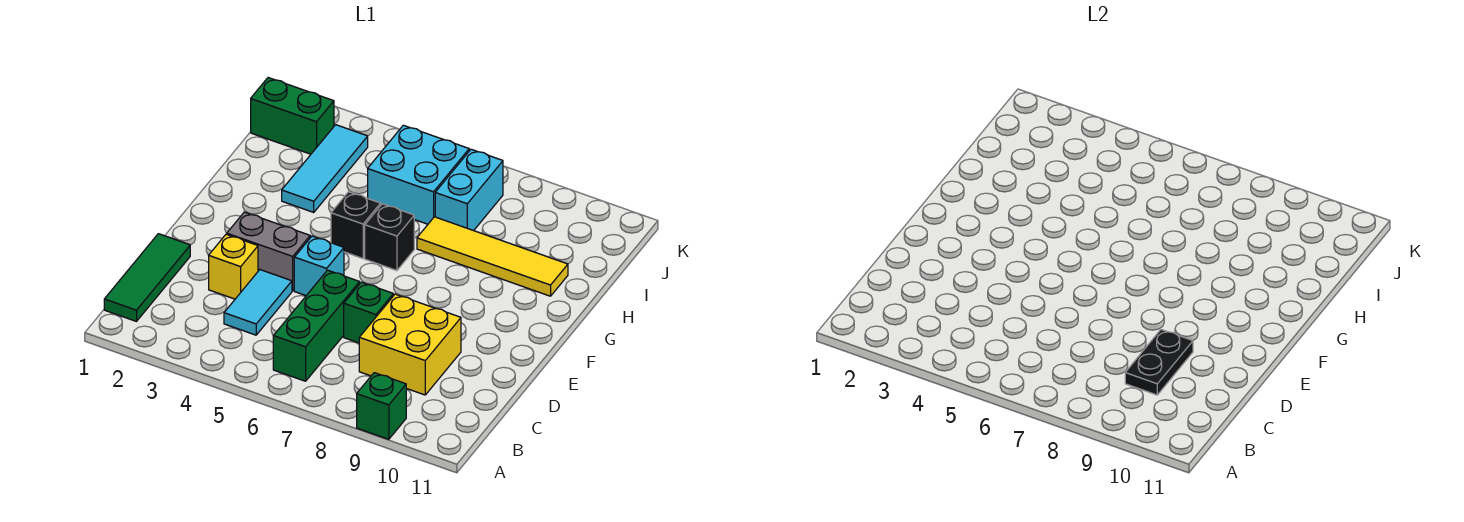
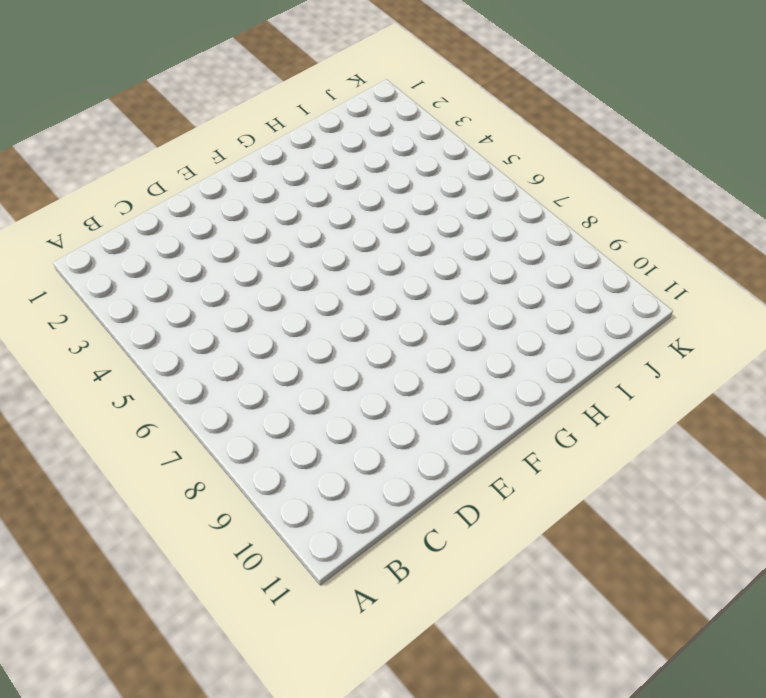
none -> green brick A9 level 1
none -> green tile B1:D1 level 1
none -> green brick B6:D6 level 1

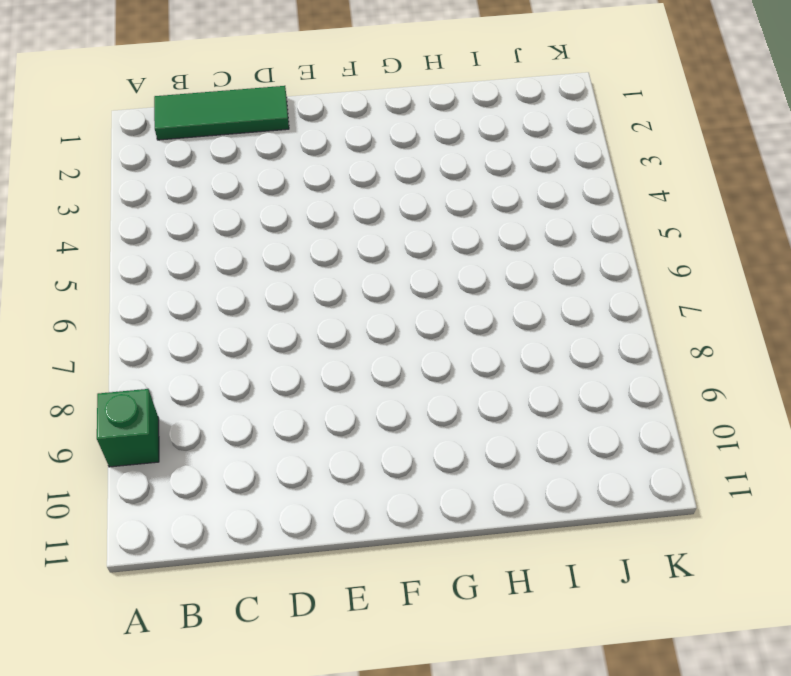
none -> green brick B6:D6 level 1
none -> cyan tile C4:D4 level 1
none -> yellow brick C8:D9 level 1

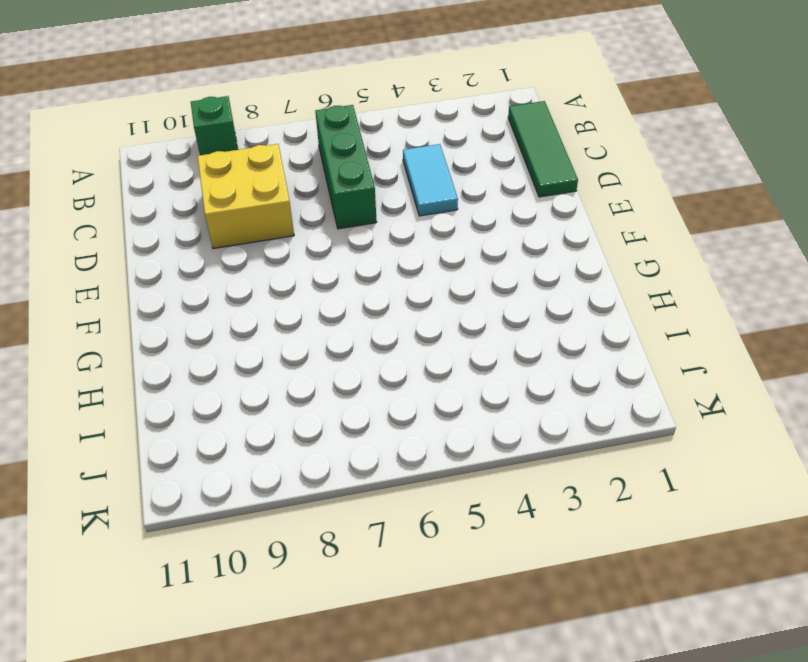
none -> yellow brick D3 level 1
none -> green brick D7 level 1
none -> grey brick E3:E4 level 1

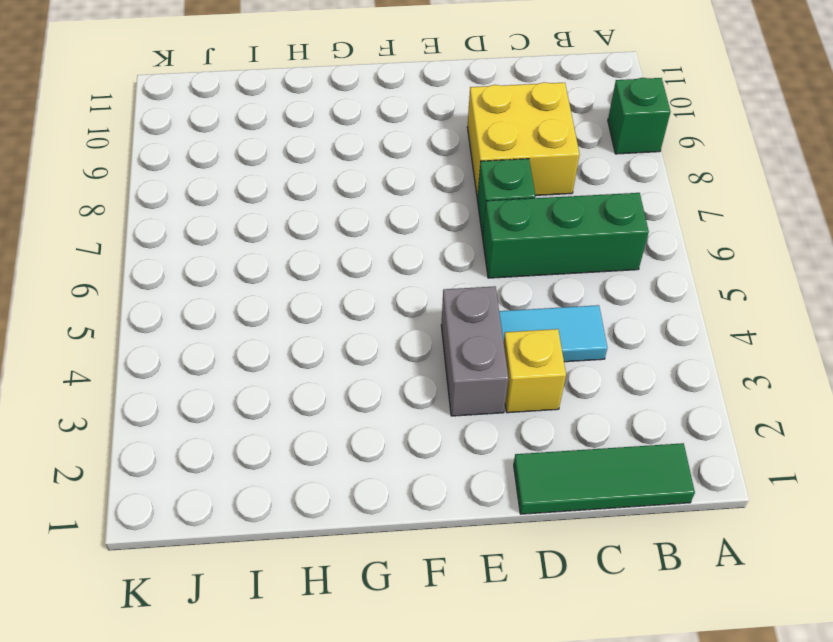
none -> cyan brick E5 level 1
none -> black brick G5 level 1
none -> black brick G6 level 1

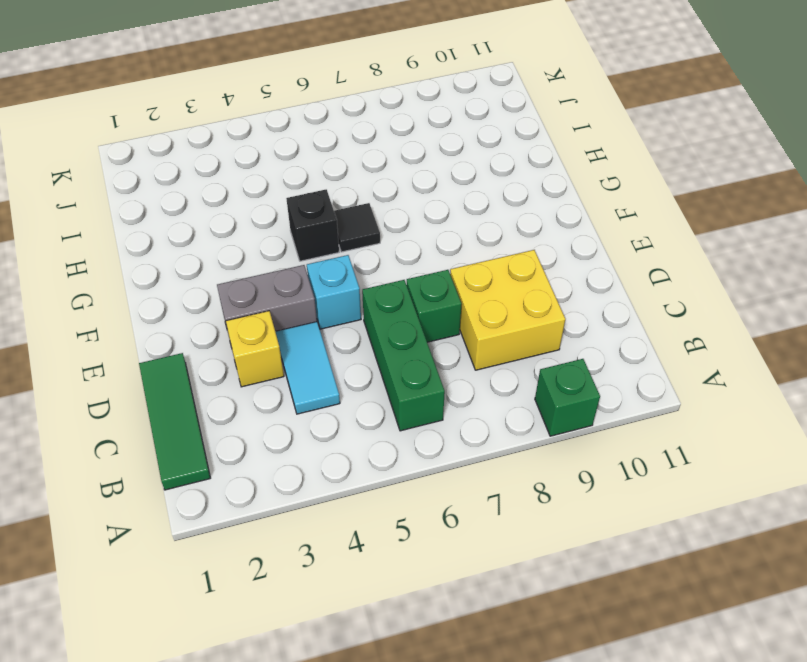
black tile G6 level 1 -> black brick G6 level 1
none -> cyan tile H3:J3 level 1
none -> yellow tile H7:H10 level 1
none -> cyan brick I5:J6 level 1

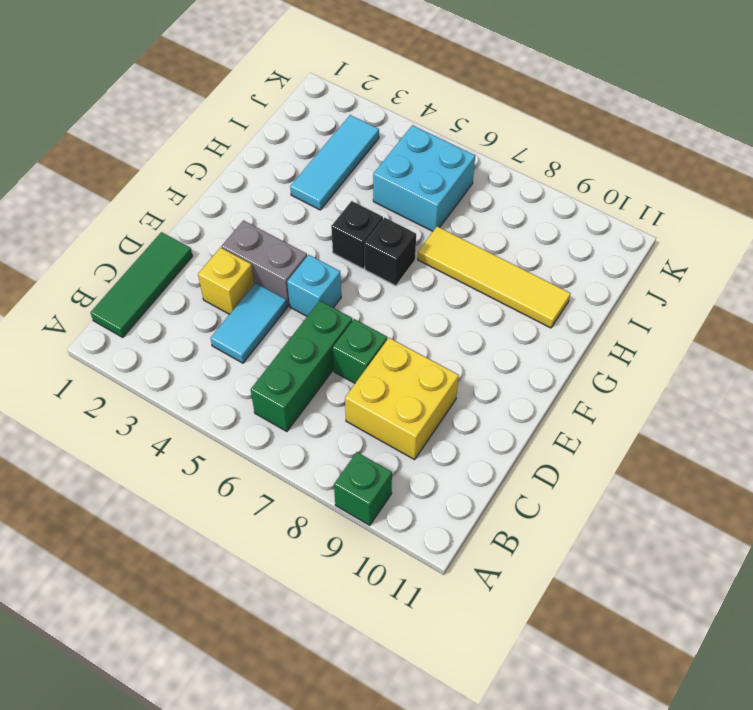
none -> cyan brick I7:J7 level 1
none -> green brick J1:J2 level 1
none -> black plate C9:D9 level 2

